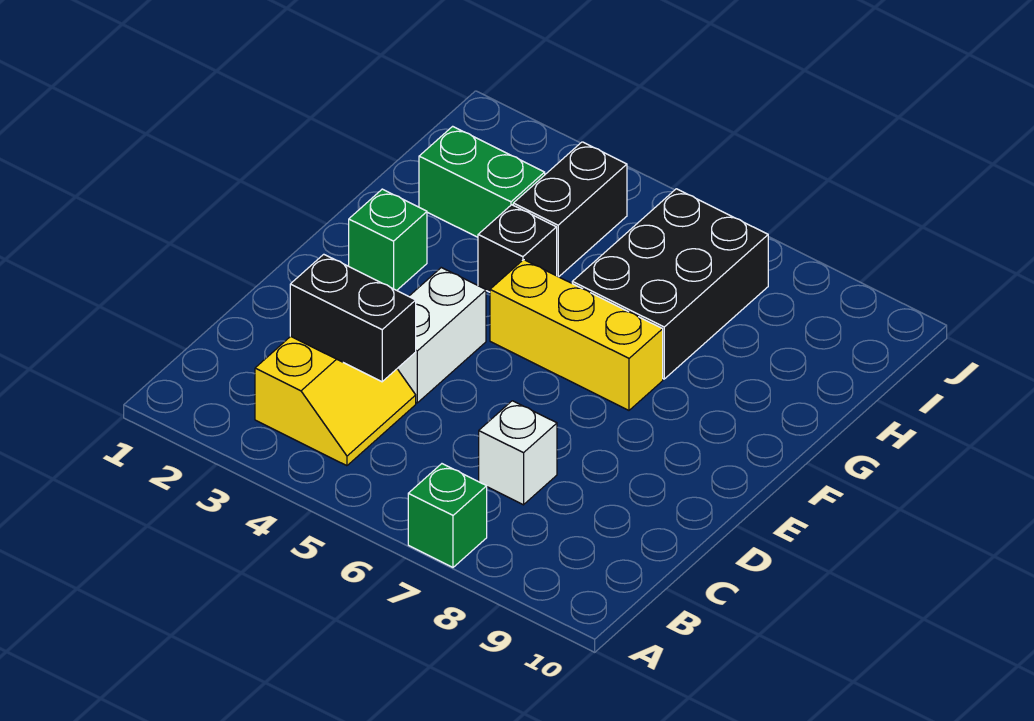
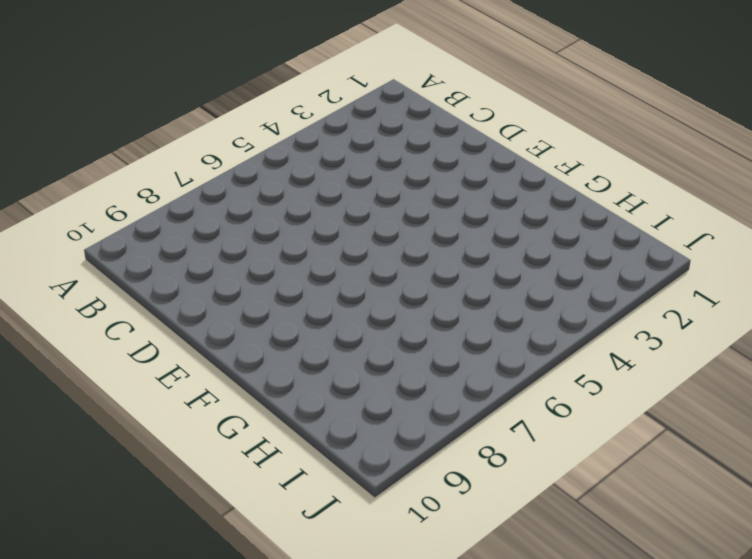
none -> green brick A7 level 1
none -> yellow slope B3:C4 level 1 top 3

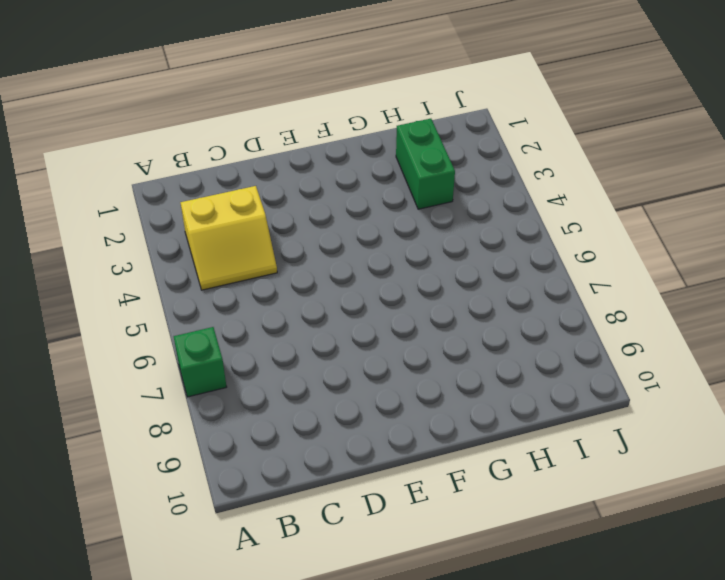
none -> white brick C7 level 1
none -> white brick D4:E4 level 1

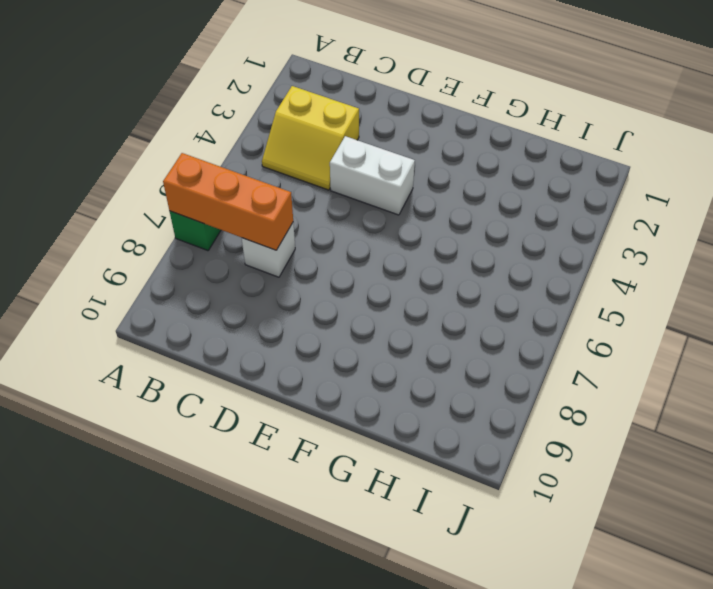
orange brick A7:C7 level 2 -> none
none -> green brick F2 level 1
none -> yellow brick F5:F7 level 1

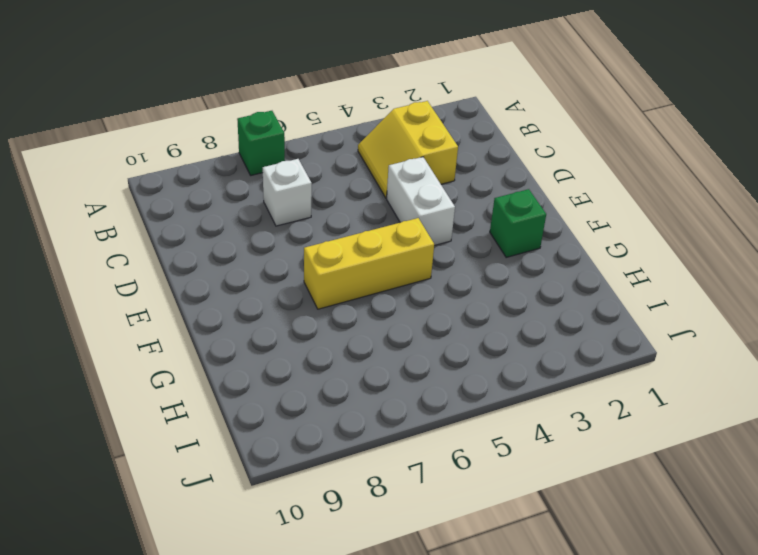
none -> black brick G4 level 1
none -> black brick G6:I7 level 1

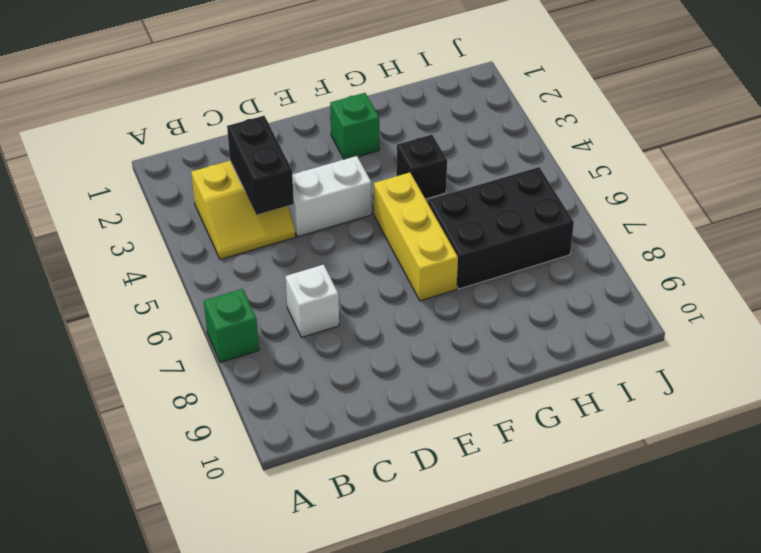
none -> green brick H2:H3 level 1
none -> black brick H4:I4 level 1

